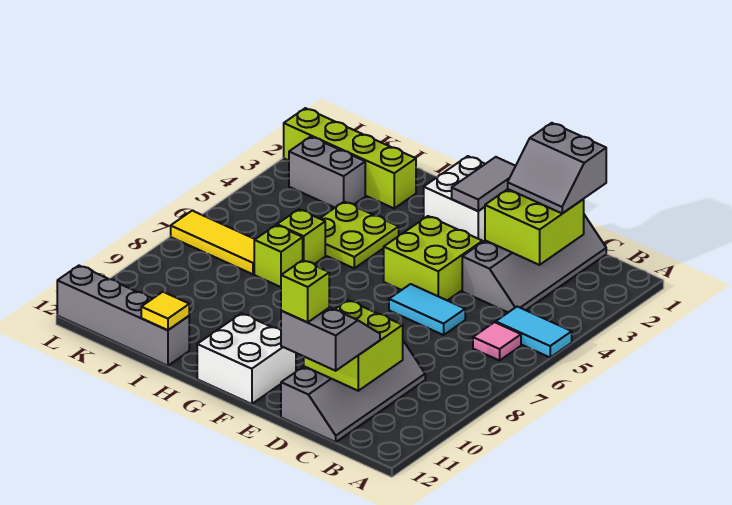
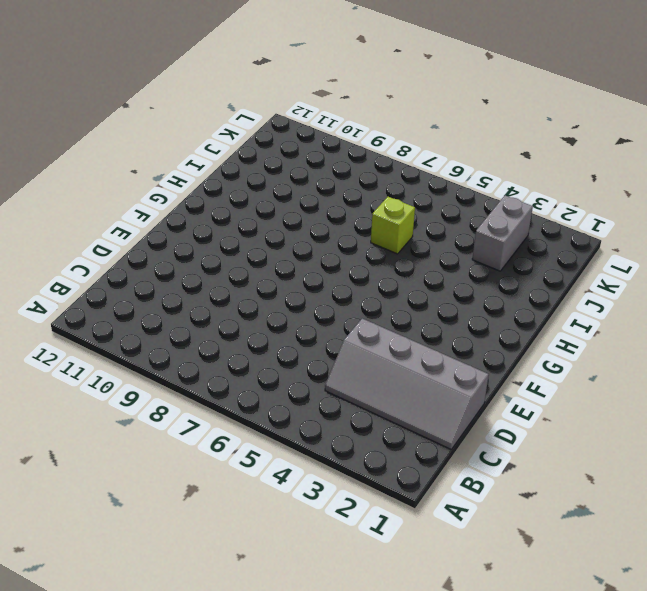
none -> cyan tile A5:B5 level 1
none -> pink tile B6 level 1
none -> grey slope C9:D12 level 1 top D

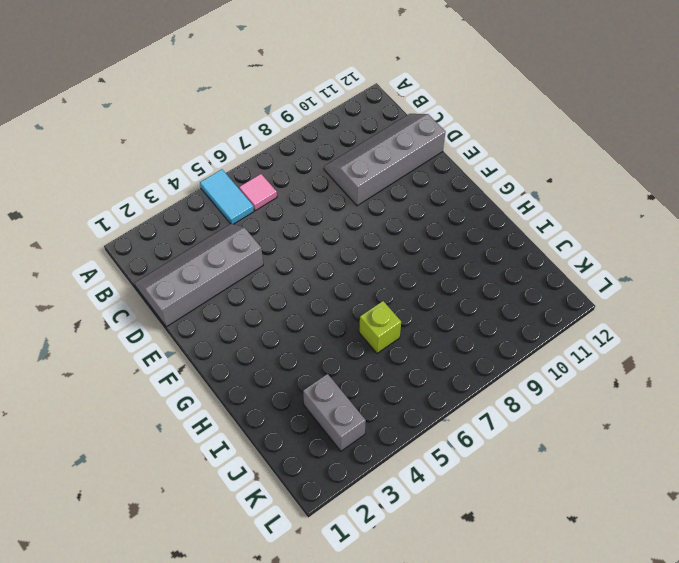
none -> cyan tile D6:E6 level 1
none -> lime brick E4:F5 level 1
none -> white brick F1:G2 level 1

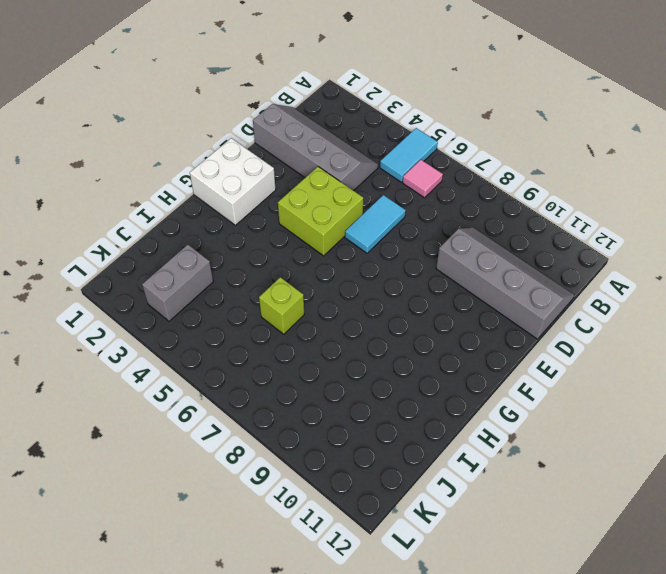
none -> white brick F11:G12 level 1
none -> lime plate H4:I5 level 1
none -> lime brick I2:L2 level 1

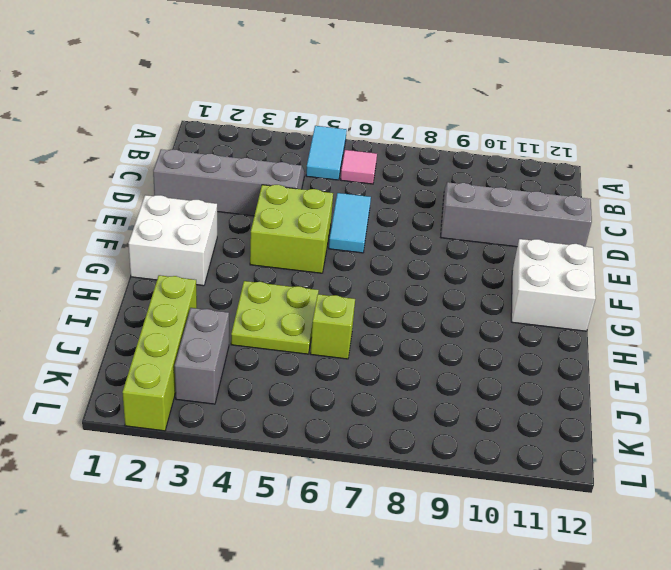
none -> lime brick I7 level 1
none -> grey brick I12:L12 level 1
none -> yellow tile J7:L7 level 1

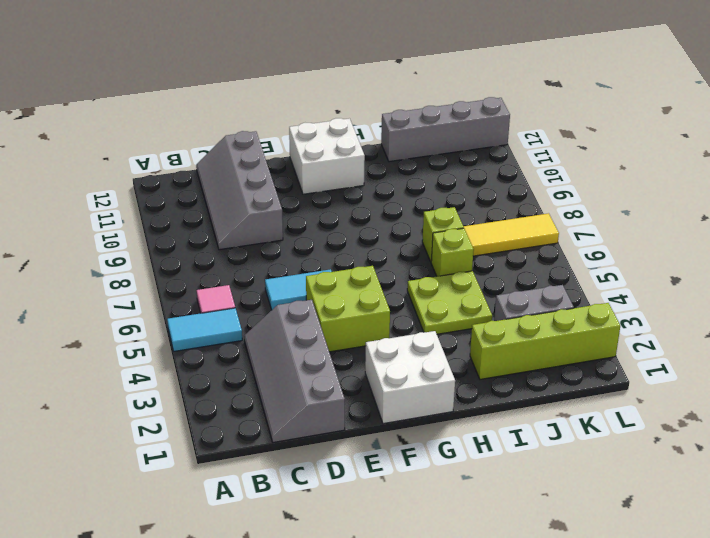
none -> lime brick C2:D3 level 2
none -> lime brick C10:D11 level 2
none -> grey tile F1:F2 level 2

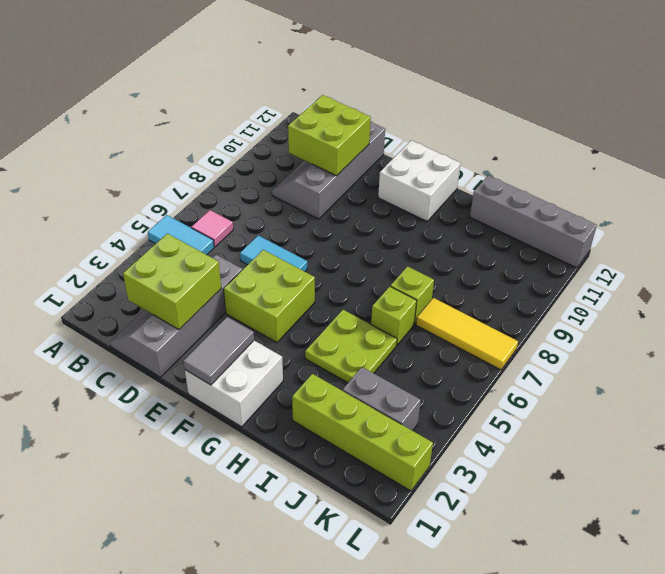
none -> yellow tile I12 level 2
none -> grey slope C1:D2 level 3 top 1
none -> grey slope C11:D12 level 3 top 12

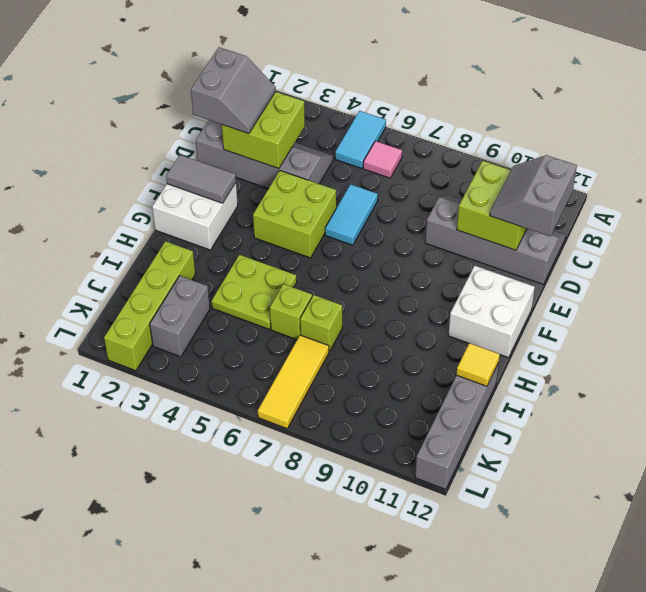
none -> lime brick D12 level 4

